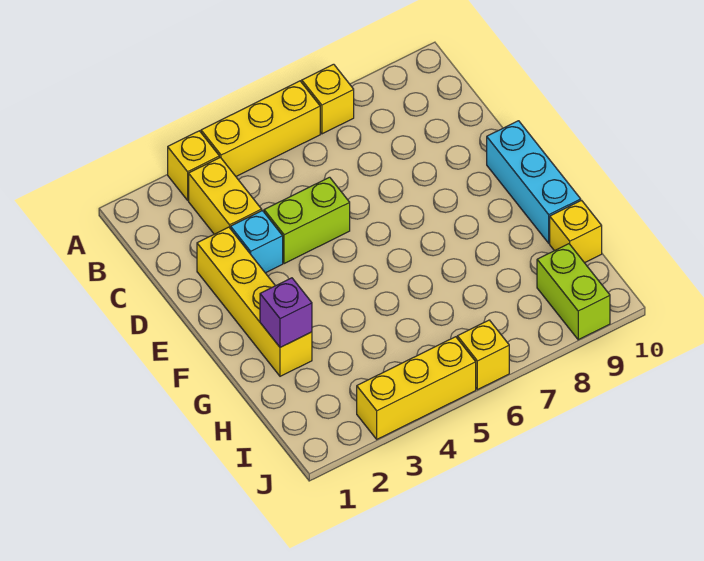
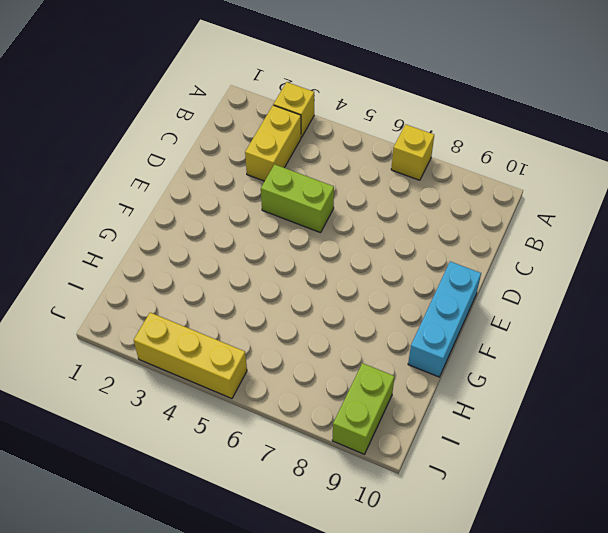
none -> yellow brick A4:A6 level 1
none -> yellow brick D2:G2 level 1
none -> cyan brick D3 level 1

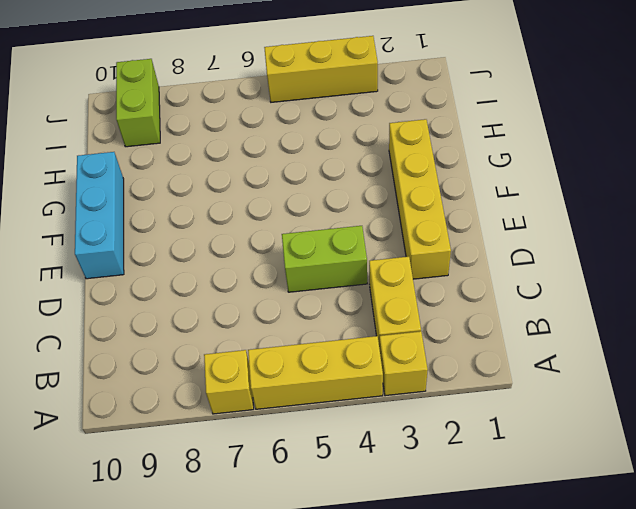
none -> cyan brick D3 level 1
none -> yellow brick H10 level 1
none -> yellow brick J6 level 1

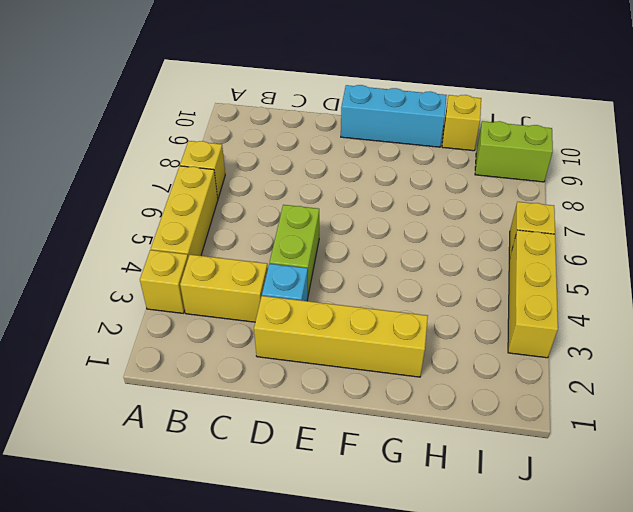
none -> purple brick G2 level 2

